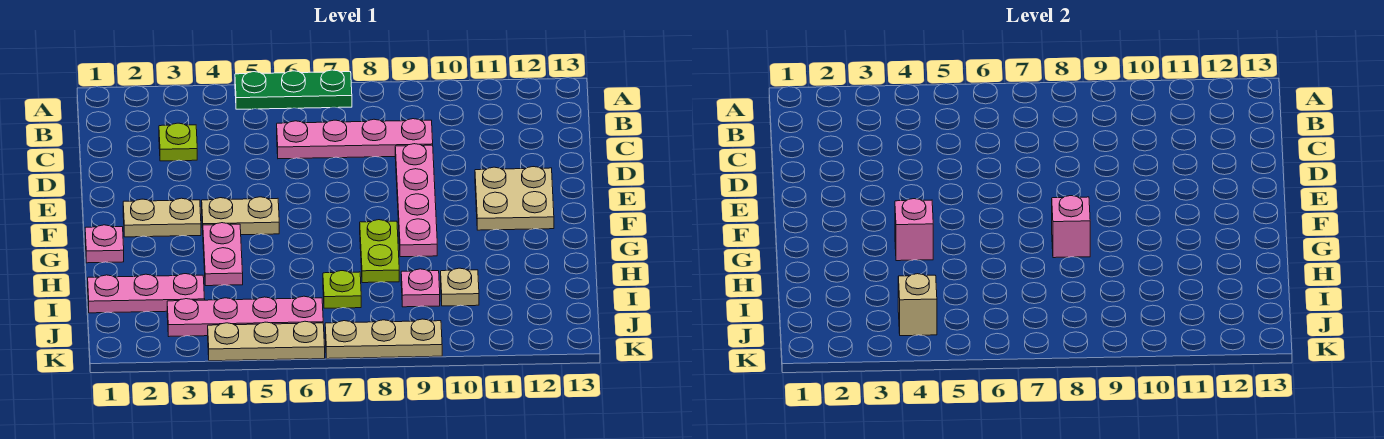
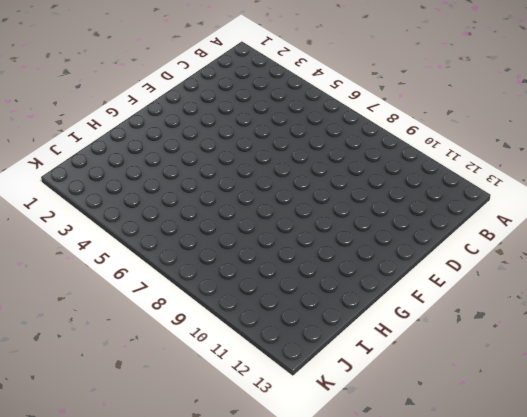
none -> green plate A5:A7 level 1
none -> lime plate C3 level 1
none -> pink plate C6:C9 level 1

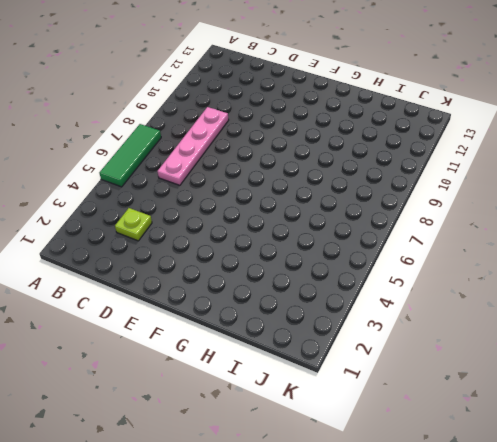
green tile A5:A7 level 1 -> green plate A5:A7 level 1
none -> pink plate D9:G9 level 1
none -> tan plate E11:F12 level 1
none -> tan plate F2:F3 level 1

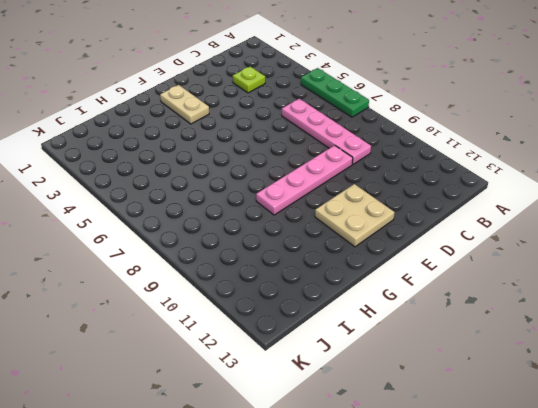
none -> tan plate F4:F5 level 1
none -> pink plate G1 level 1
none -> pink plate G4:H4 level 1

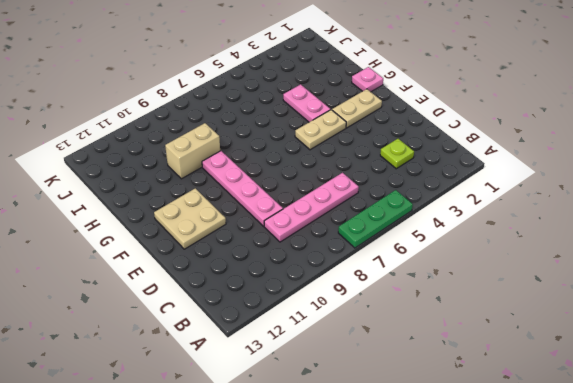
tan brick H9:H10 level 1 -> none
none -> lime plate G8:H8 level 1
none -> pink plate I1:I3 level 1
none -> lime plate I7 level 1

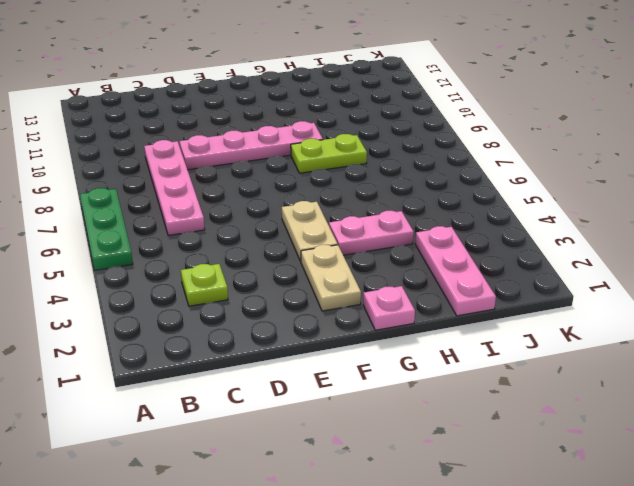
none -> tan plate E11:F12 level 1
none -> lime plate I7 level 1
none -> pink plate I9 level 1

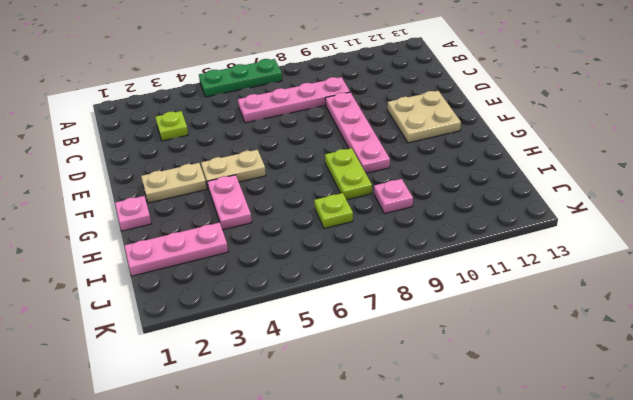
none -> tan plate I10 level 1
none -> pink plate J3:J6 level 1
none -> tan plate K4:K6 level 1

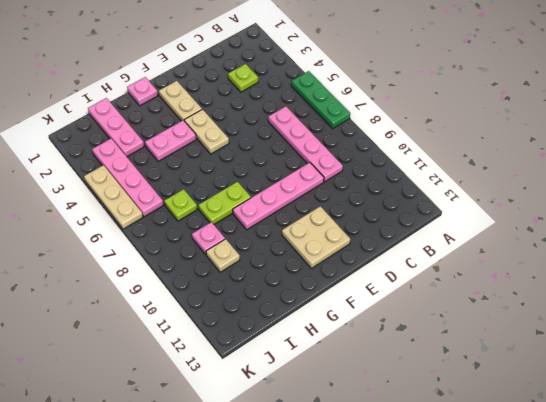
none -> tan plate K7:K9 level 1
none -> pink brick G4 level 2
none -> pink brick G8 level 2

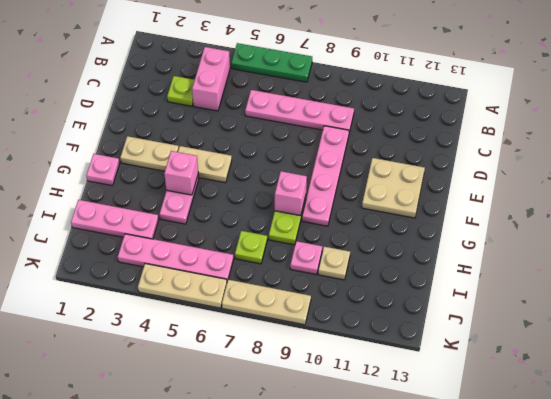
pink brick B4:C4 level 1 -> none
none -> tan brick J4 level 2

